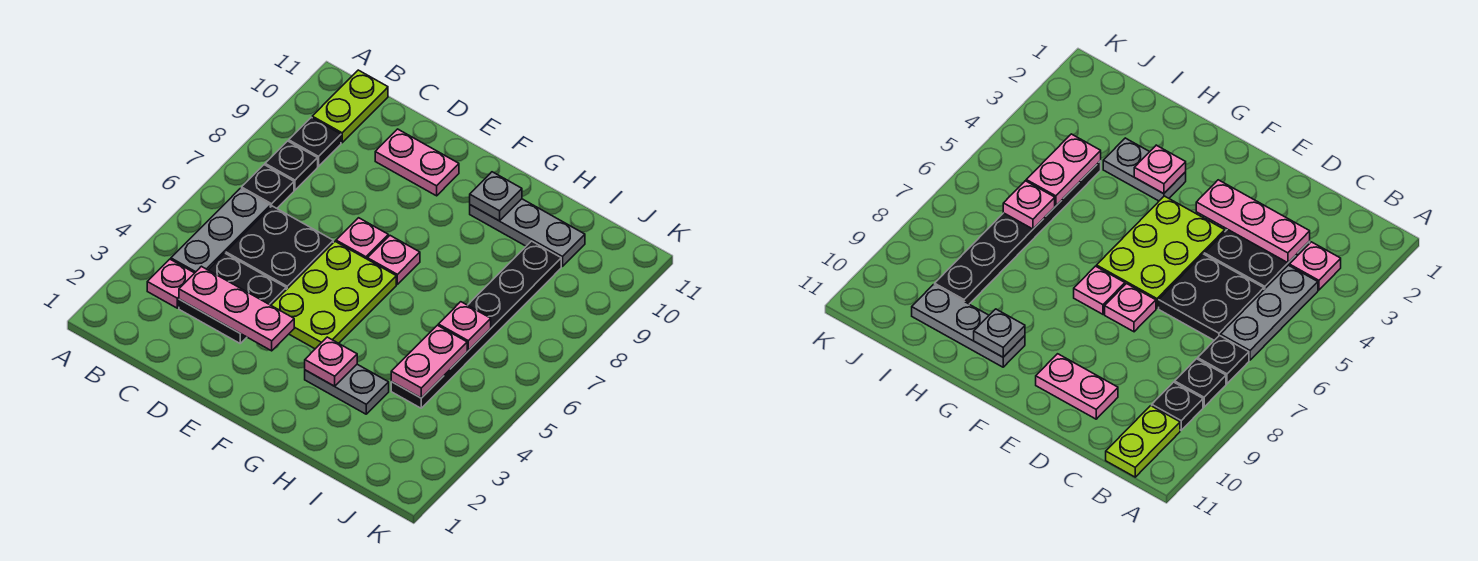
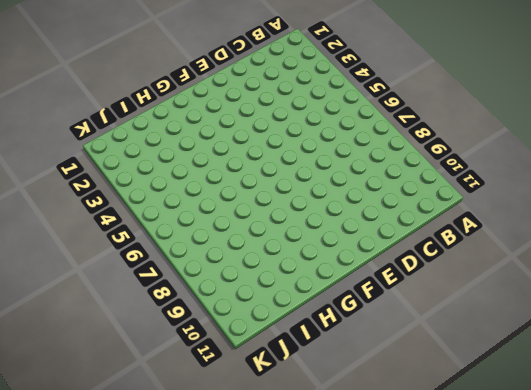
none -> pink plate B3 level 1
none -> grey plate B4:B6 level 1
none -> black plate B7 level 1

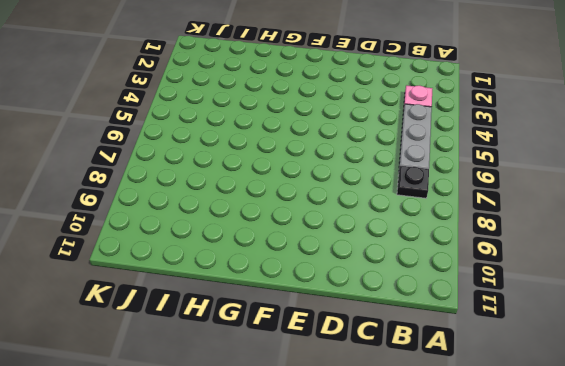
none -> black plate B8 level 1
none -> black plate B9 level 1
none -> lime plate B10:B11 level 1

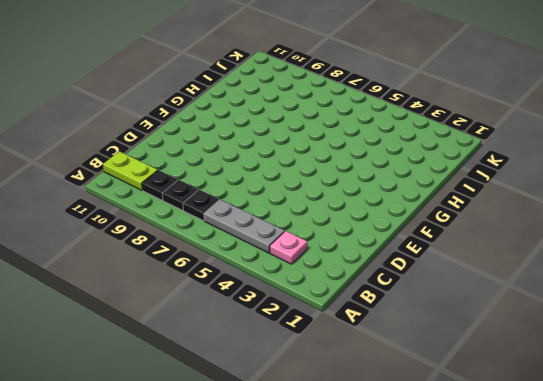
none -> black plate C3:D4 level 1
none -> black plate C5:D6 level 1
none -> pink plate D10:E10 level 1

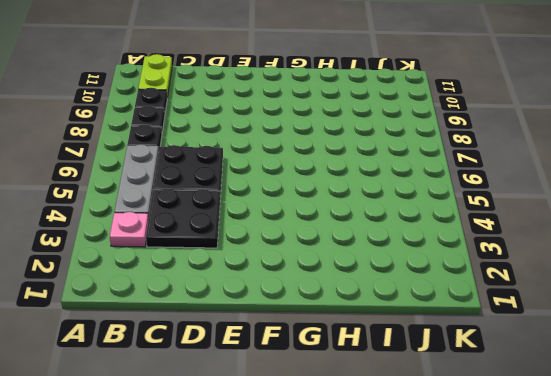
none -> pink plate D10:E10 level 1
none -> lime plate E4:F6 level 1
none -> pink plate E7 level 1

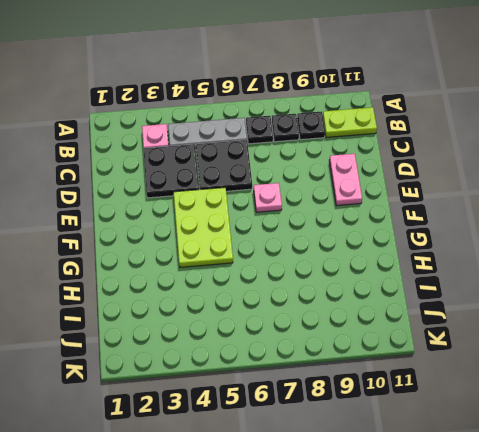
lime plate E4:G5 level 1 -> lime plate E4:F6 level 1
none -> pink plate F7 level 1
none -> grey plate G3:H3 level 1
none -> grey plate G10:I10 level 1

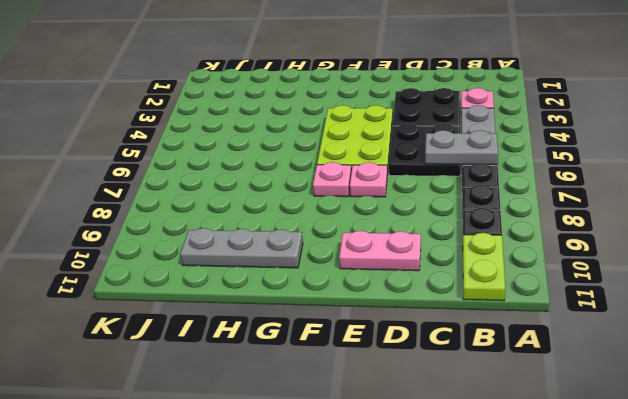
grey plate B6:C6 level 2 -> grey plate G3:H3 level 1
none -> black plate I4:I9 level 1
none -> pink plate C3:E3 level 2
none -> pink plate G3 level 2

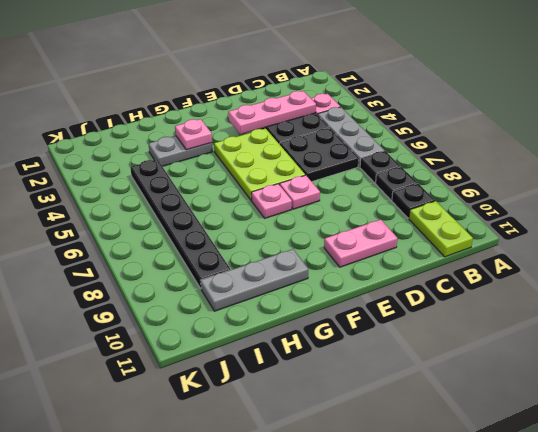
none -> grey plate G10 level 2
none -> pink plate I4:I5 level 2
none -> pink plate I6 level 2

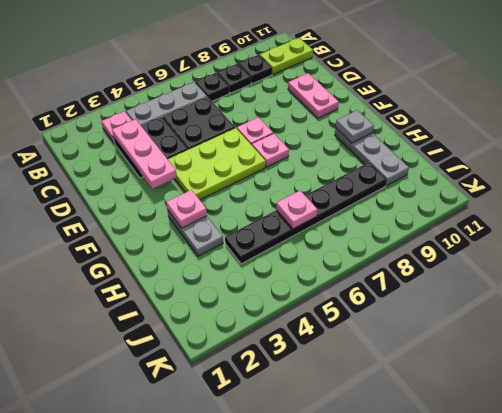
none -> pink plate I4:I5 level 2

